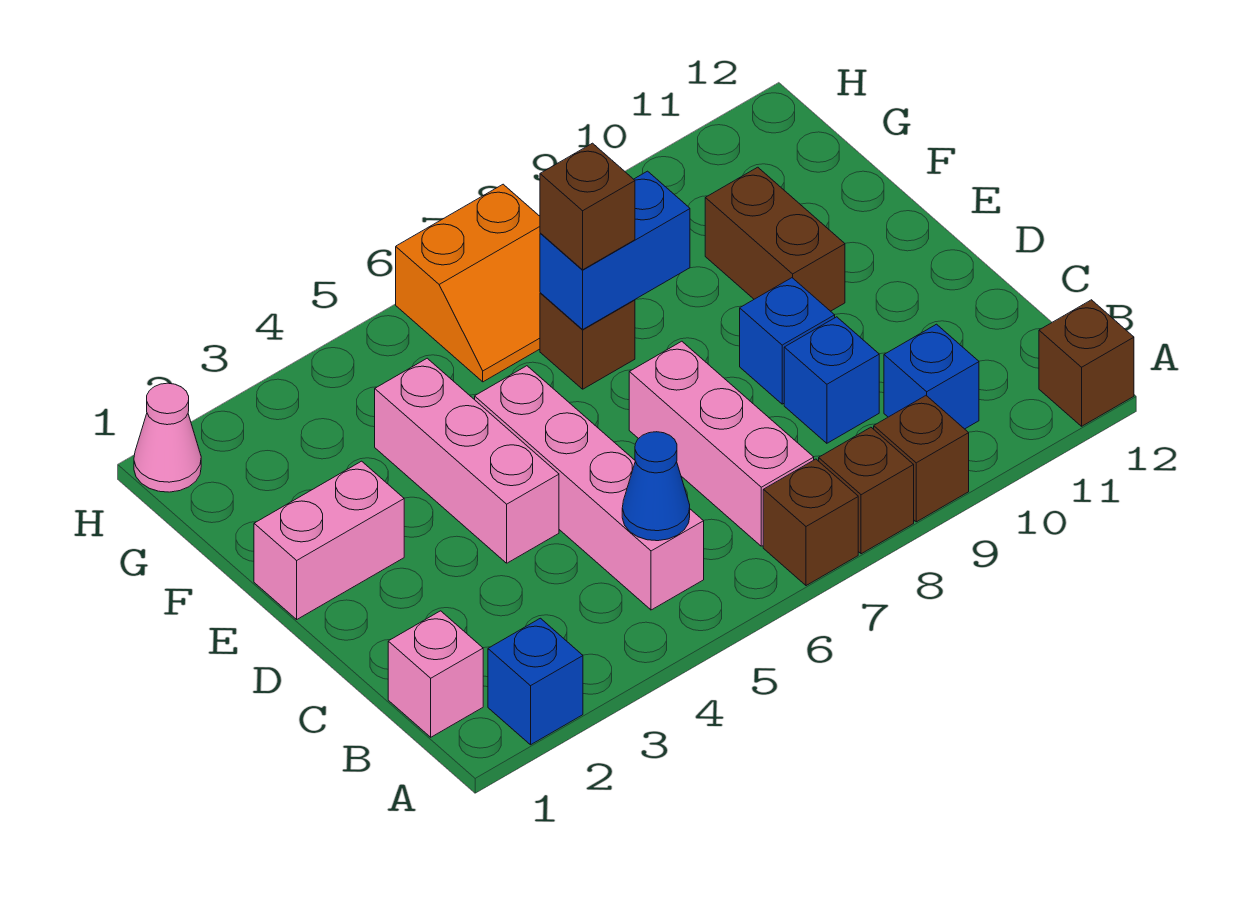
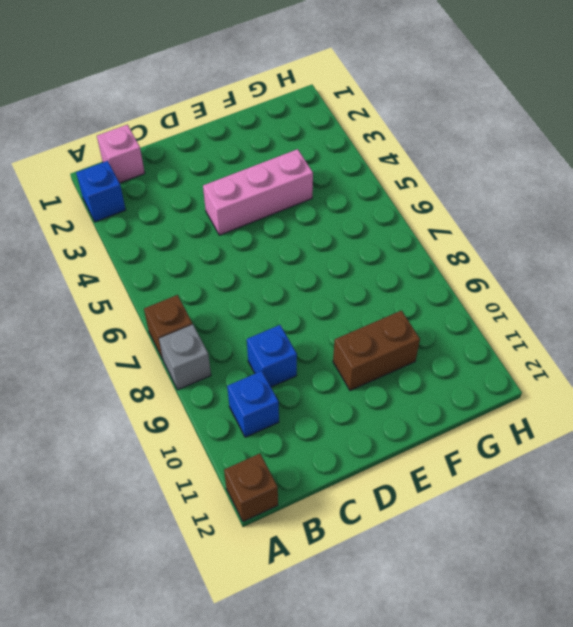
grey brick A8 level 1 -> brown brick A8 level 1
none -> brown brick A9 level 1
none -> pink brick B5:E5 level 1
none -> pink brick B7:D7 level 1

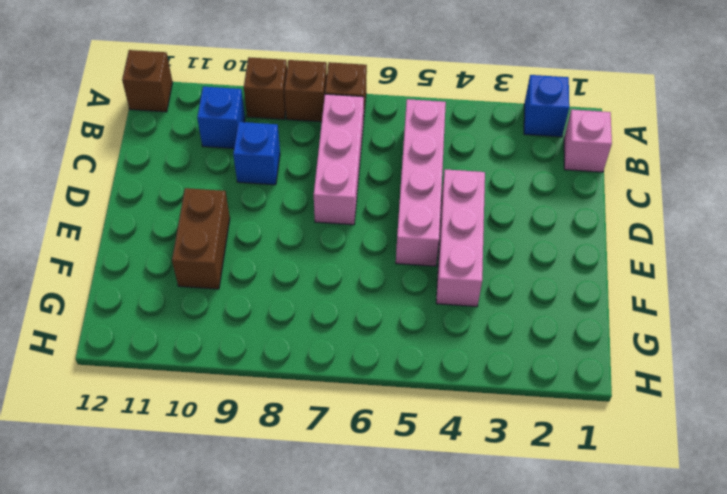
none -> blue brick D9 level 1
none -> pink brick E1:E2 level 1
none -> brown brick F7 level 1

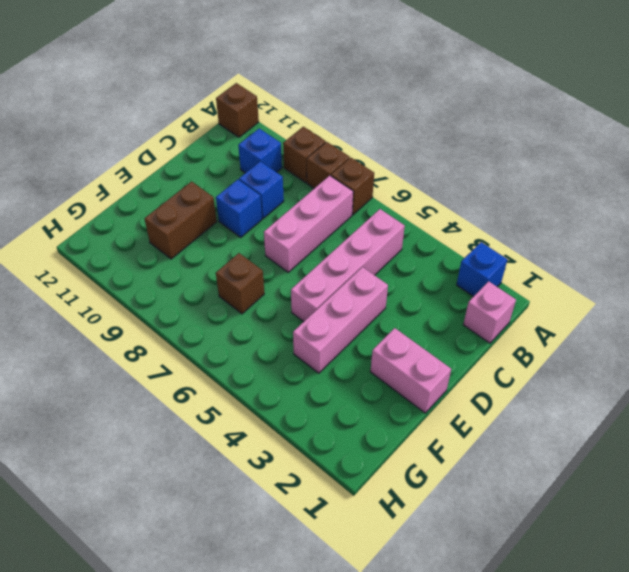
none -> orange slope G6:H7 level 1 top H
none -> pink cone H1 level 1
none -> blue cone B5 level 2

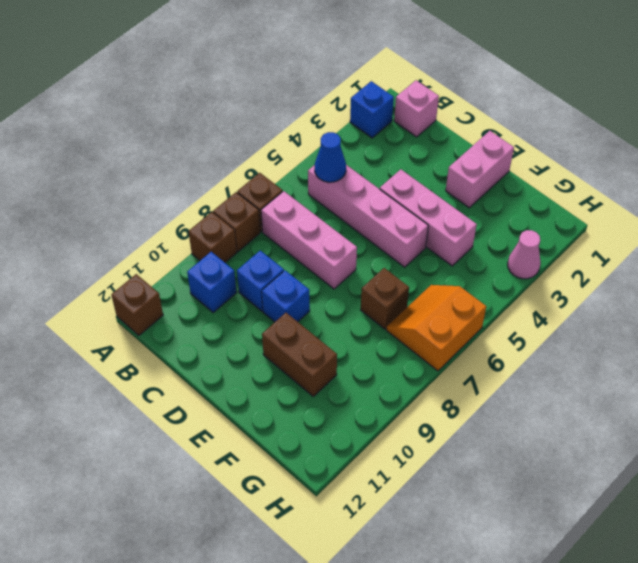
pink cone H3 level 1 -> pink cone H1 level 1
none -> blue brick F7:F8 level 2
none -> brown brick F7 level 3

